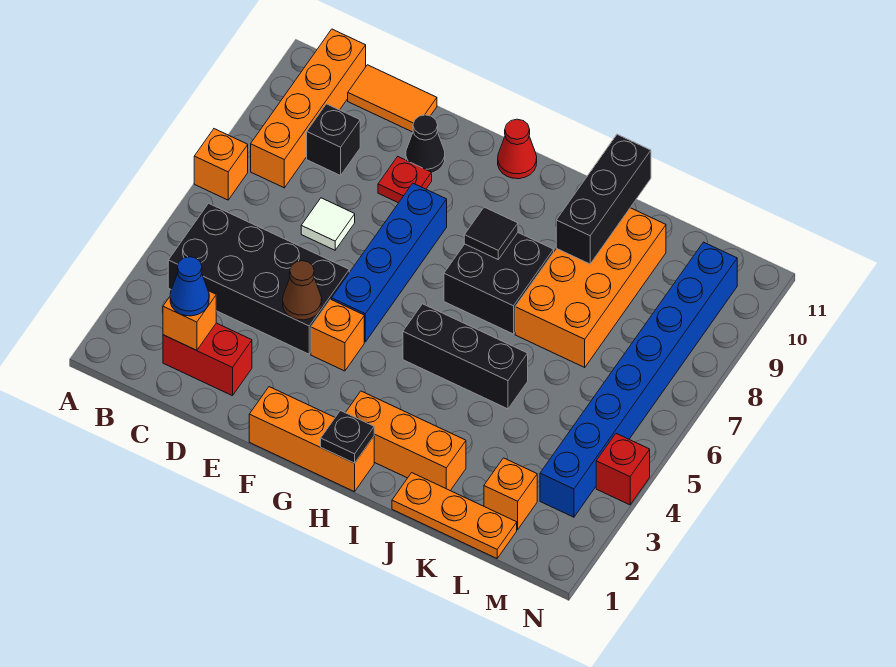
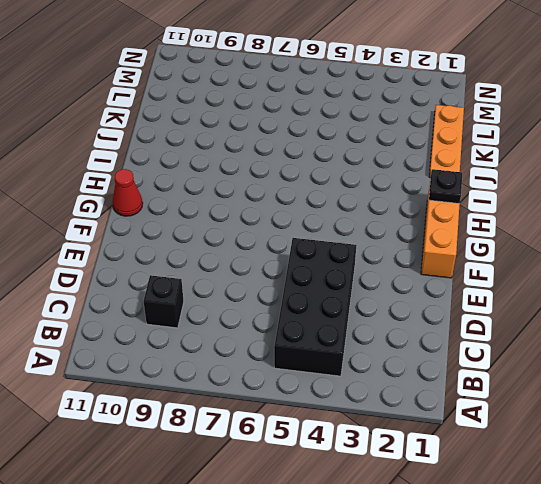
none -> orange brick A7 level 1
none -> orange brick B8:B11 level 1
none -> red brick C2:D2 level 1

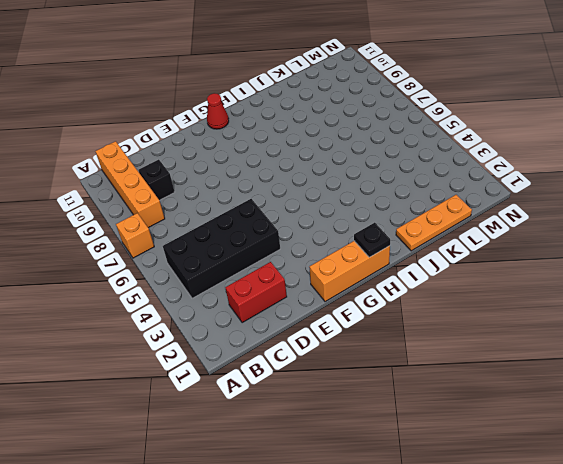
none -> orange tile C11:D11 level 1
none -> white tile D7 level 1
none -> red plate E9 level 1

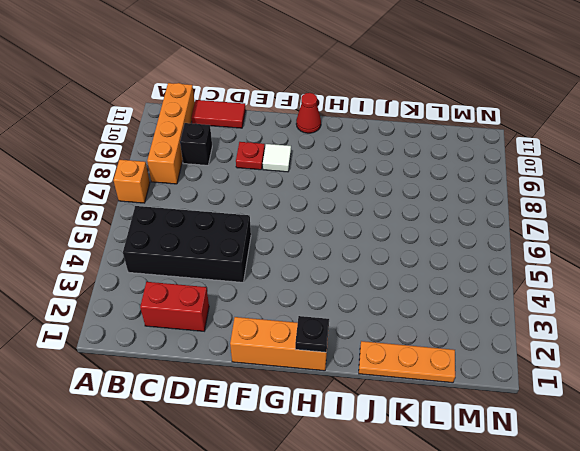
red tile C11:D11 level 1 -> orange tile C11:D11 level 1
white tile F9 level 1 -> white tile D7 level 1
none -> black cone E10 level 1
none -> orange brick F4 level 1
none -> blue brick F5:F8 level 1

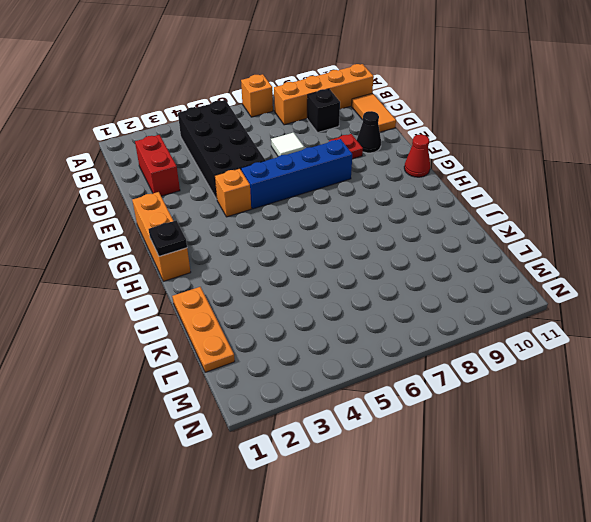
none -> orange brick H2:J2 level 1
none -> black brick H5:J5 level 1
none -> black brick H7:I8 level 1

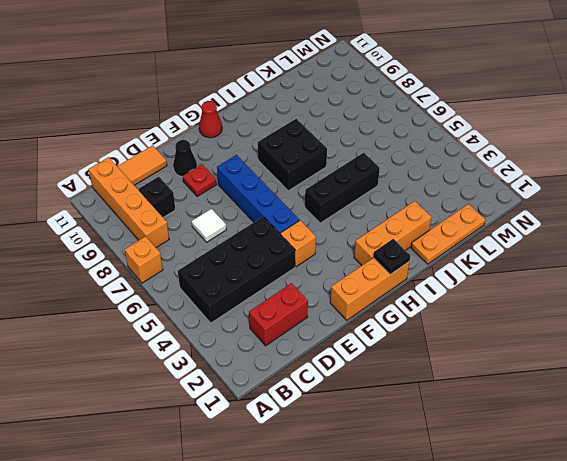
none -> orange brick J7:K10 level 1
none -> orange brick L2 level 1
none -> blue brick M3:M10 level 1

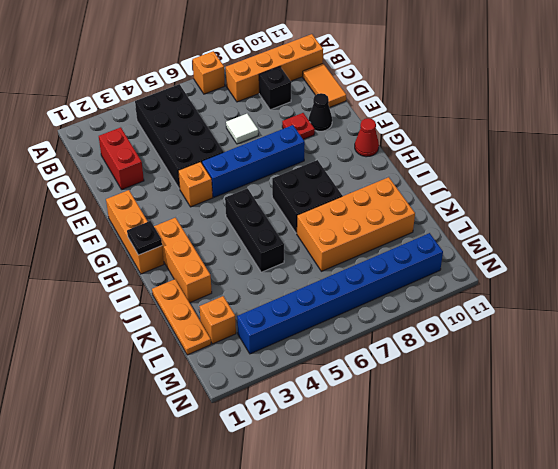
none -> red brick N4 level 1
none -> orange brick C2 level 2
none -> brown cone E4 level 2

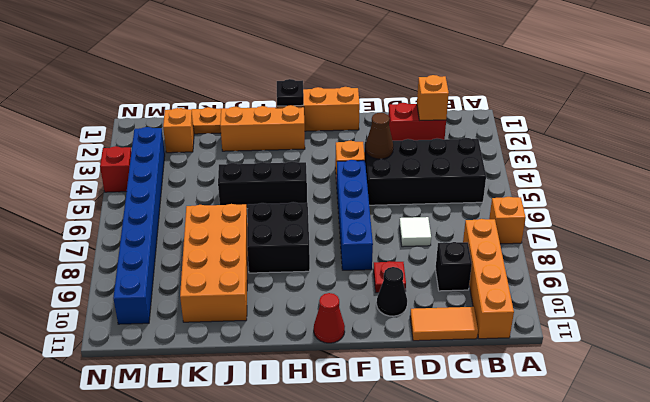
none -> black tile H8 level 2
none -> black brick J9:J11 level 2
none -> blue cone C2 level 3

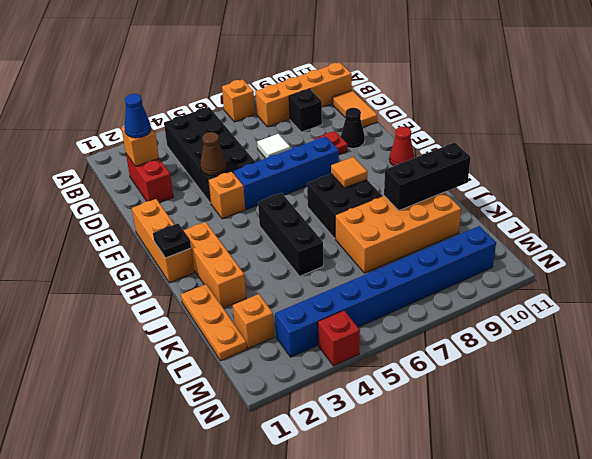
orange tile H8 level 2 -> black tile H8 level 2

